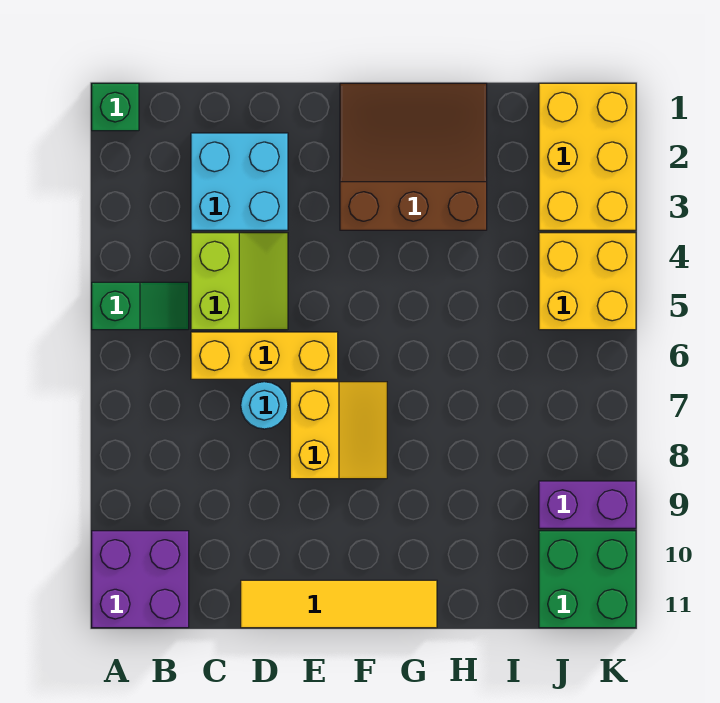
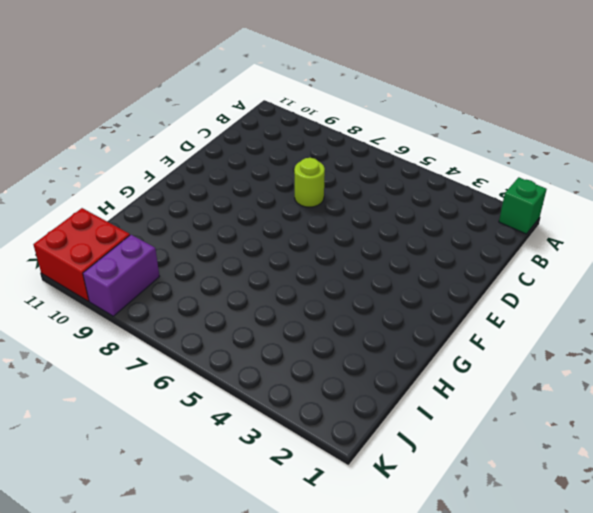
lime round brick D7 level 1 -> cyan round brick D7 level 1
red brick J10:K11 level 1 -> green brick J10:K11 level 1
none -> green slope A5:B5 level 1 top A
none -> purple brick A10:B11 level 1
none -> cyan brick C2:D3 level 1

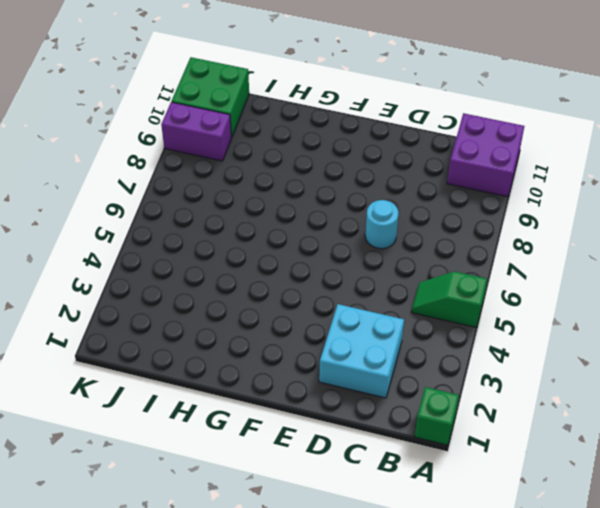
none -> lime slope C4:D5 level 1 top C
none -> yellow brick C6:E6 level 1
none -> yellow tile D11:G11 level 1

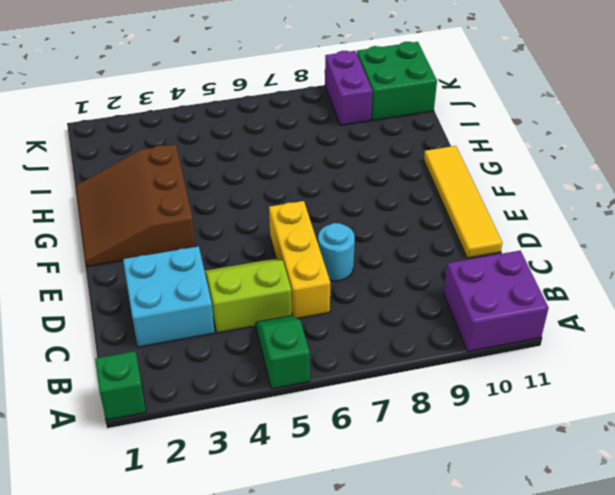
none -> yellow slope E7:F8 level 1 top E
none -> yellow brick J1:K3 level 1
none -> yellow brick J4:K5 level 1

